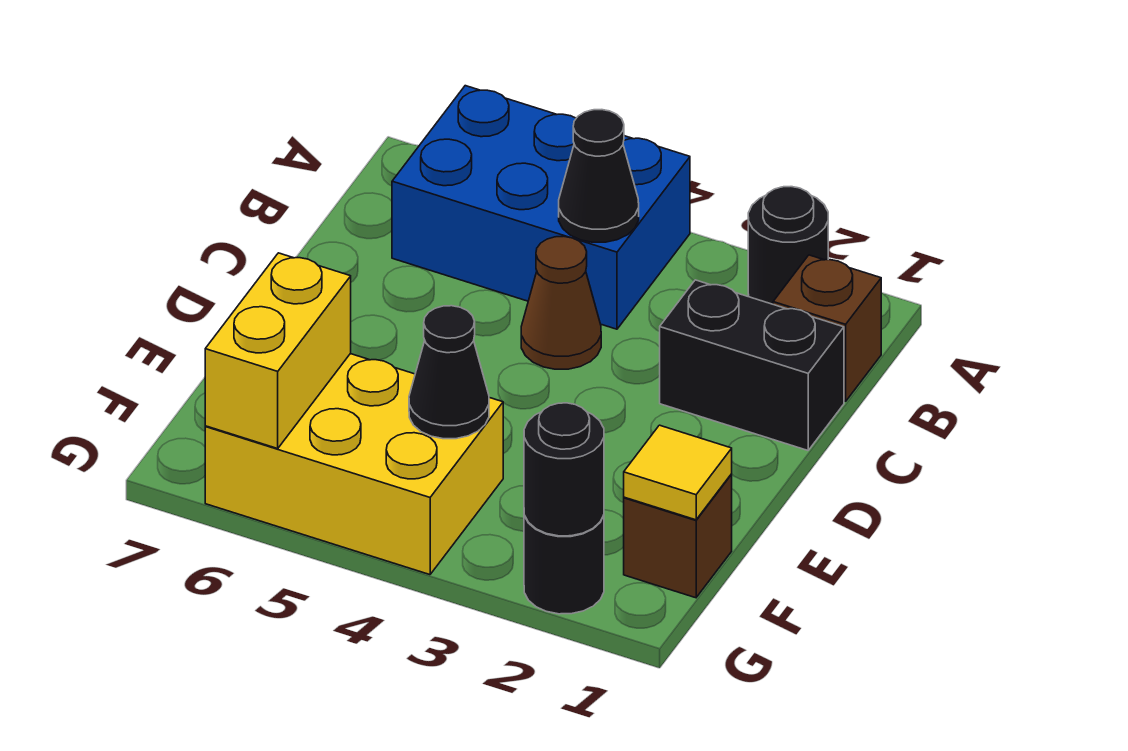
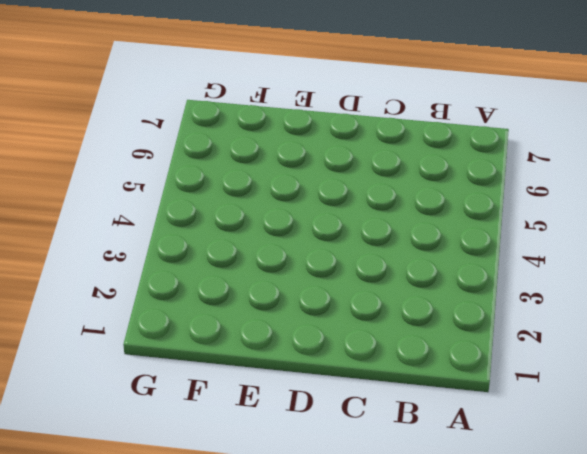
none -> black round brick A2 level 1
none -> blue brick A4:B6 level 1
none -> brown brick B1 level 1

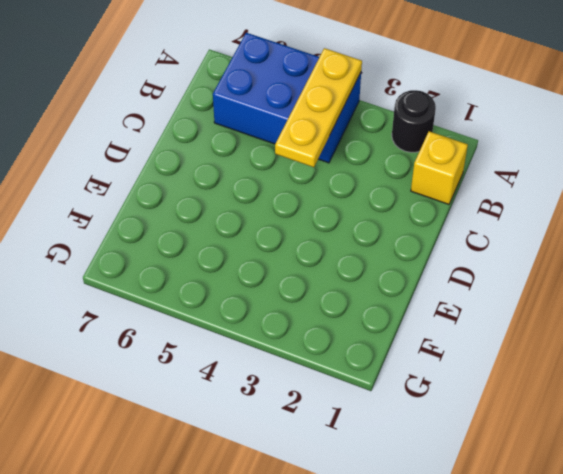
yellow plate A4:C4 level 2 -> black cone B4 level 2
yellow brick B1 level 1 -> brown brick B1 level 1
none -> black brick C1:C2 level 1
none -> brown cone C4 level 1
none -> brown brick F1 level 1

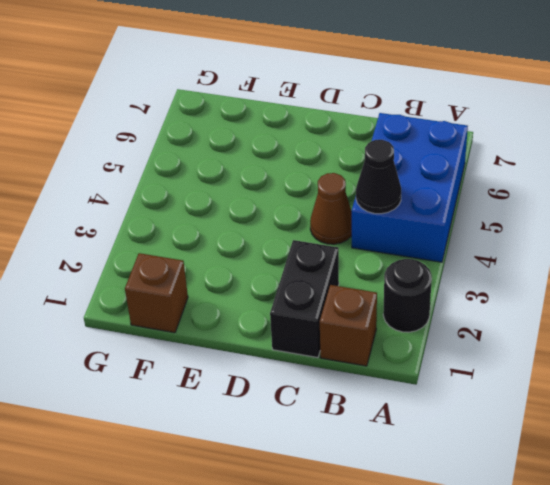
none -> yellow brick F4:G6 level 1
none -> black round brick G2 level 1
none -> yellow tile F1 level 2

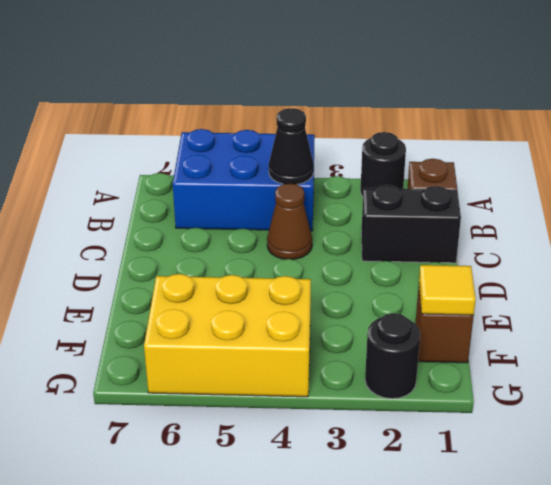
none -> black cone F4 level 2
none -> yellow brick F6:G6 level 2
none -> black round brick G2 level 2

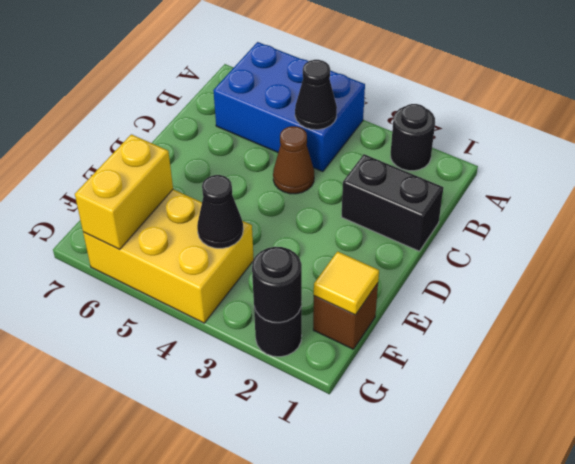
none -> brown brick B1 level 1

